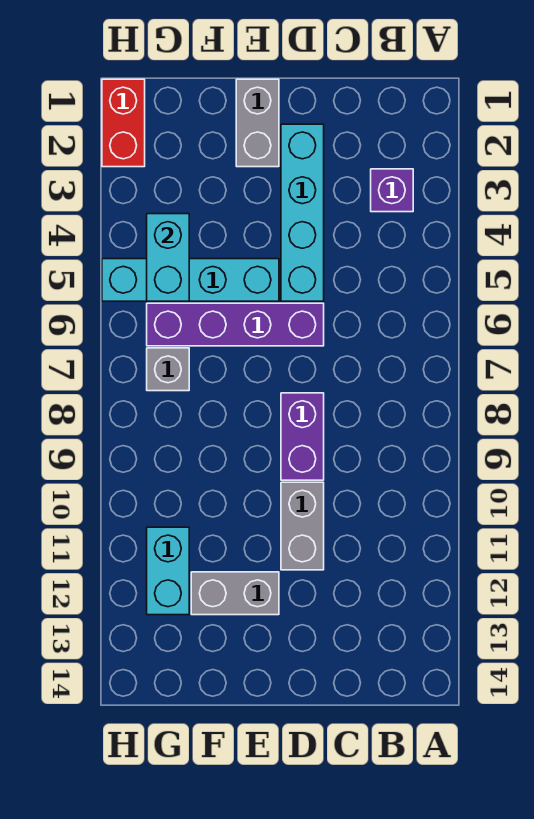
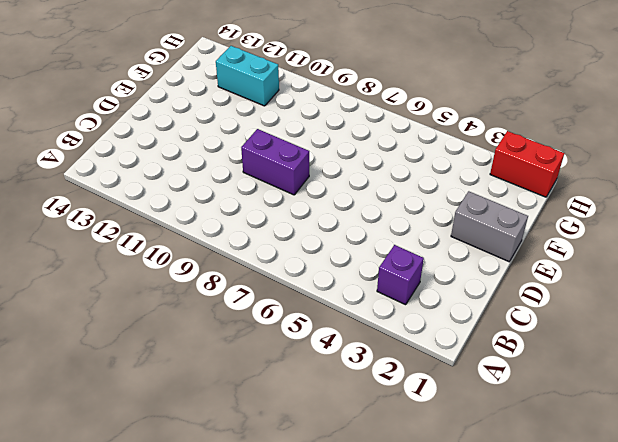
none -> cyan brick D2:D5 level 1
none -> purple brick D6:G6 level 1
none -> grey brick D10:D11 level 1

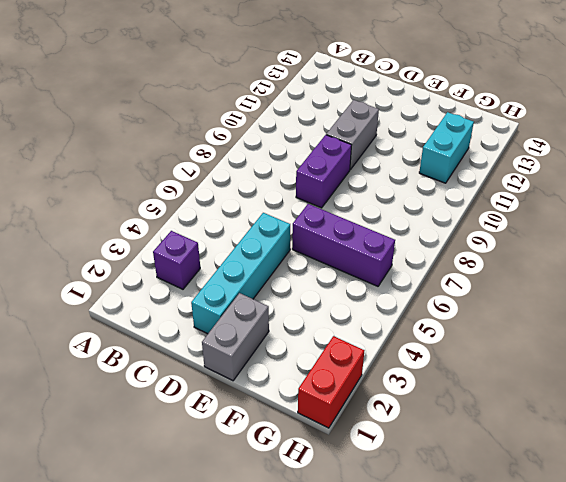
purple brick E6:G6 level 1 -> purple brick D6:G6 level 1
none -> cyan brick E5:H5 level 1
none -> grey brick E12:F12 level 1
none -> grey brick G7 level 1

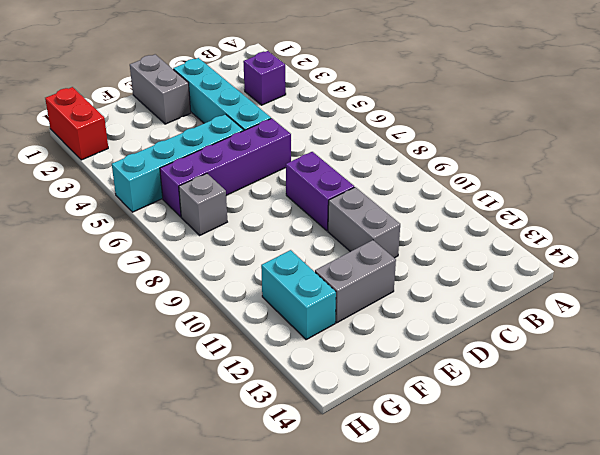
none -> cyan brick G4:G5 level 2

